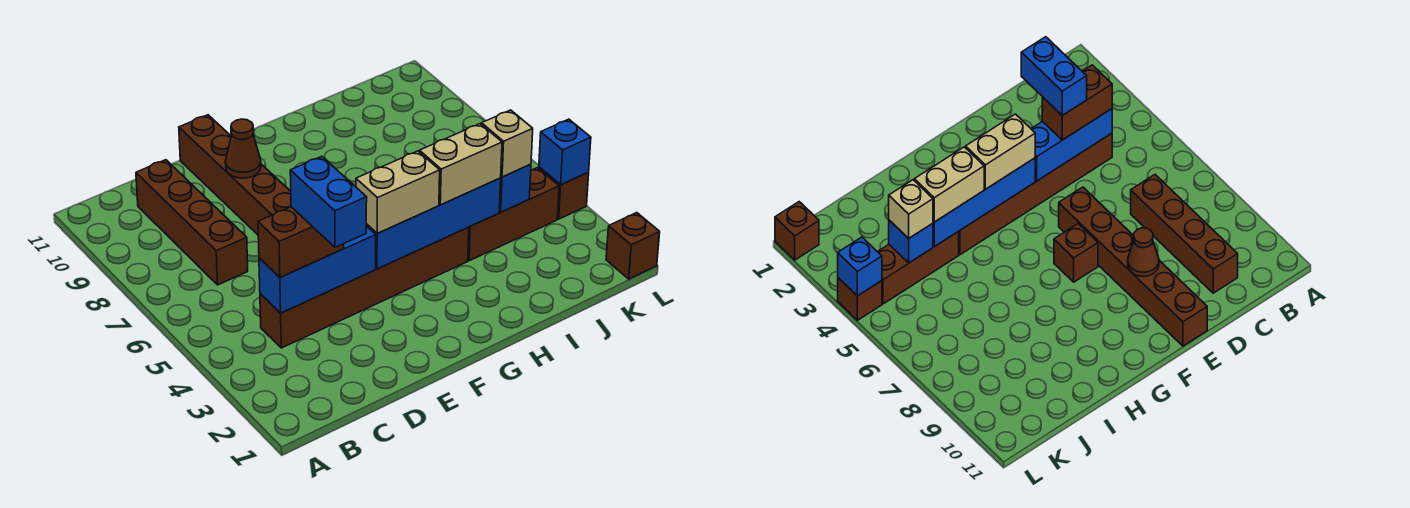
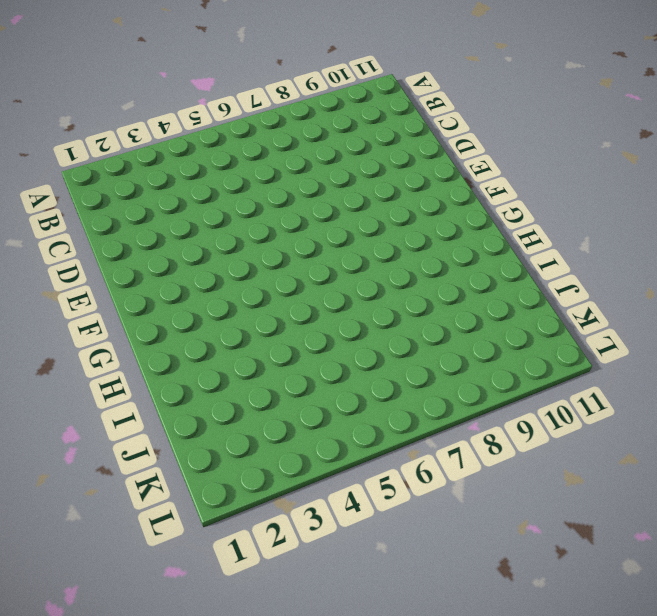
none -> brown brick C4:H4 level 1
none -> brown brick C7:C10 level 1
none -> brown brick E6:E11 level 1

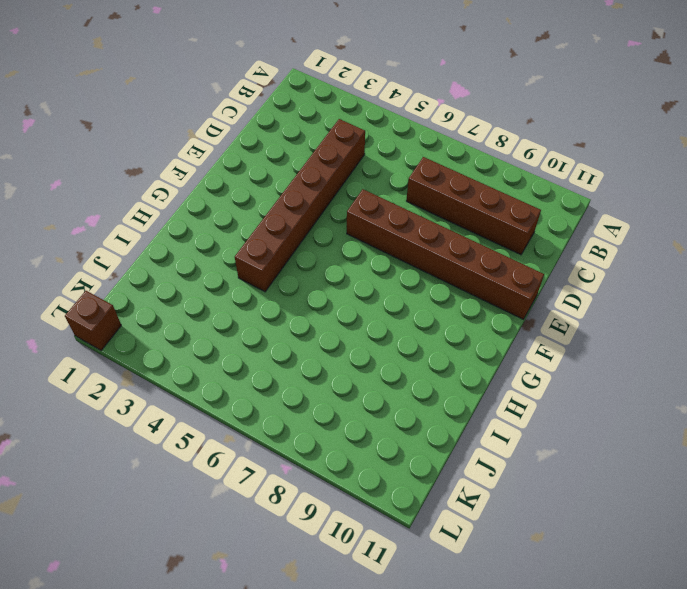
none -> brown brick F7 level 1
none -> brown brick I4:K4 level 1
none -> brown brick L4 level 1

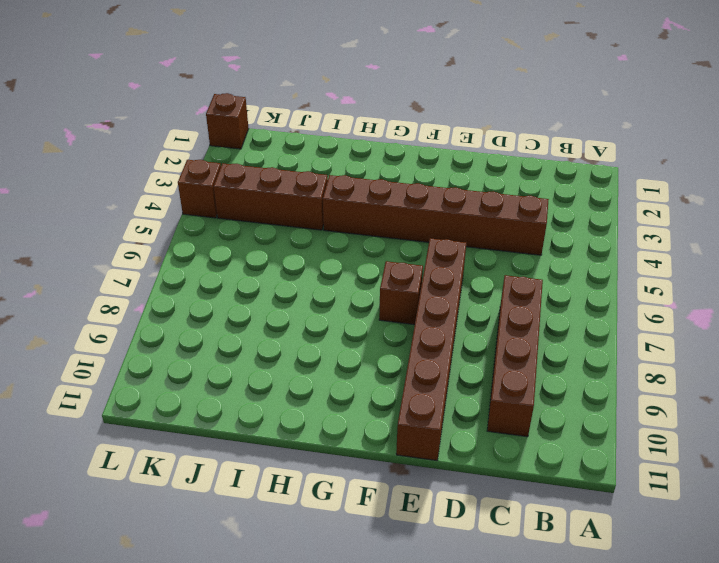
none -> blue brick C4:E4 level 2
none -> brown cone E9 level 2
none -> blue brick F4:I4 level 2

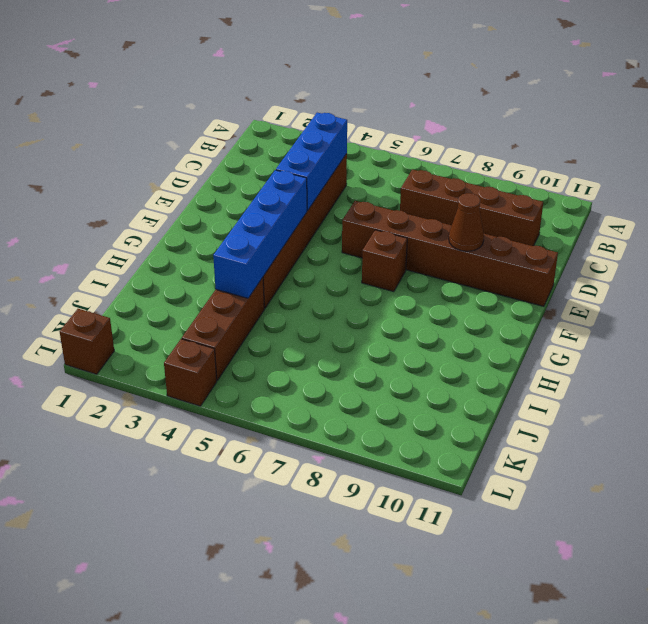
none -> blue brick J4 level 2
none -> blue brick L4 level 2
none -> brown brick C4:D4 level 3

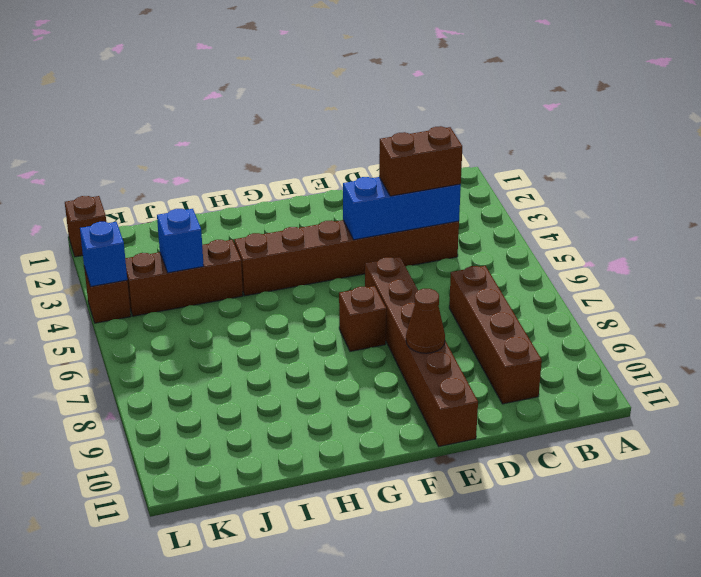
none -> blue brick F4:I4 level 2
none -> tan brick F4:G4 level 3
none -> tan brick H4:I4 level 3

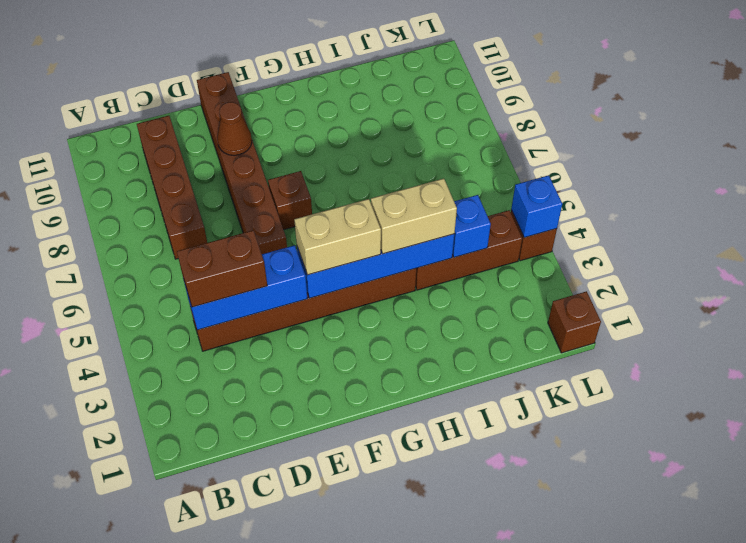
none -> tan brick J4 level 3
none -> blue brick D3:D4 level 4

